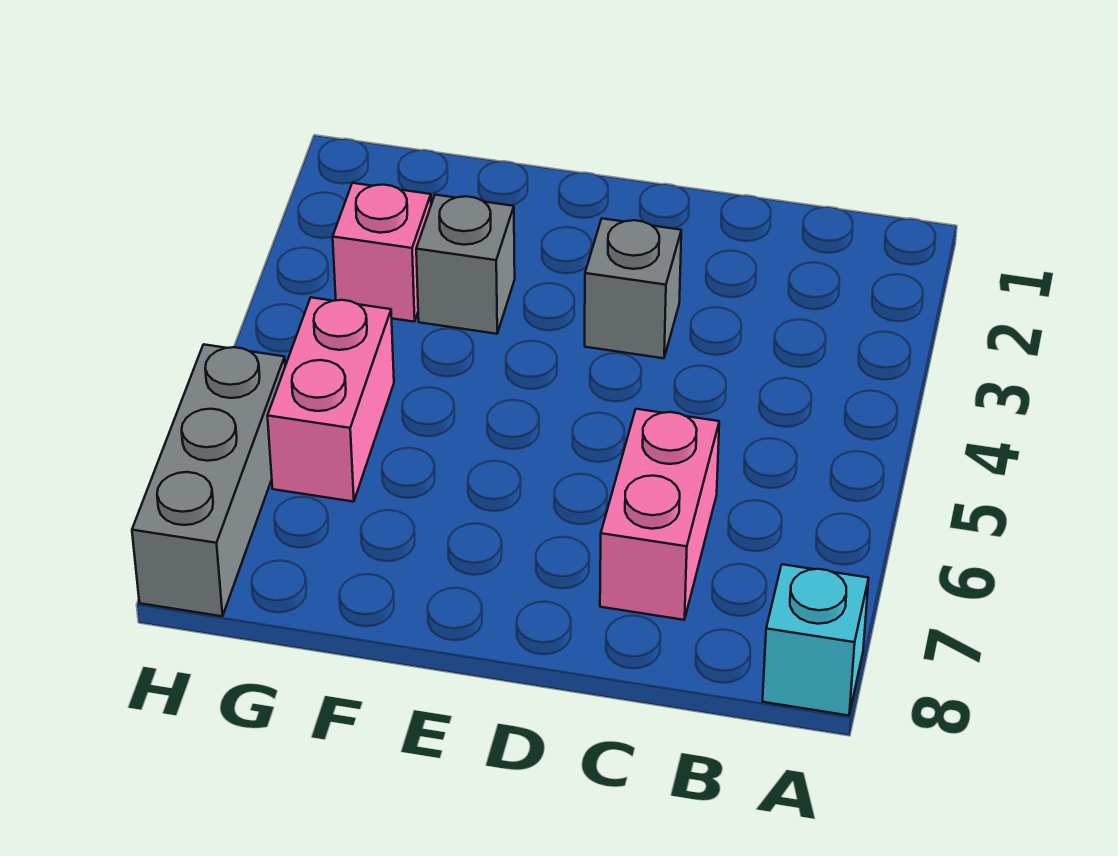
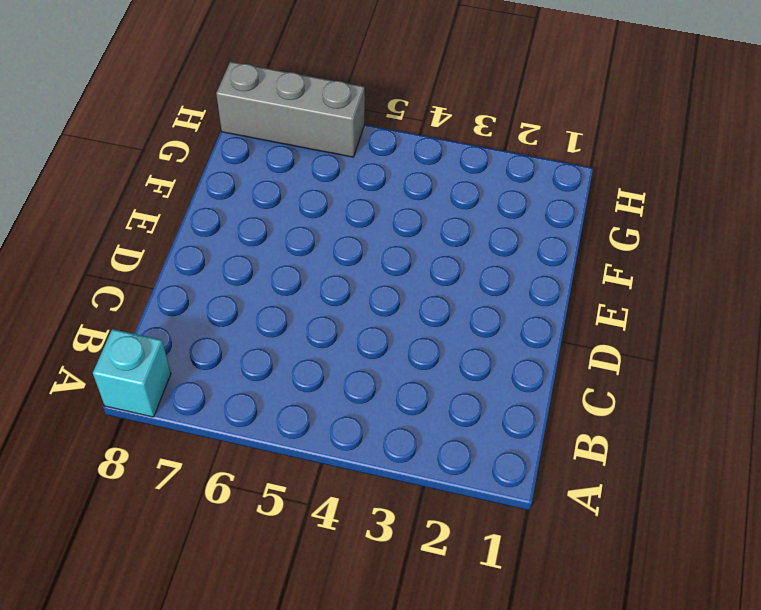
none -> pink brick C6:C7 level 1
none -> grey brick D3 level 1

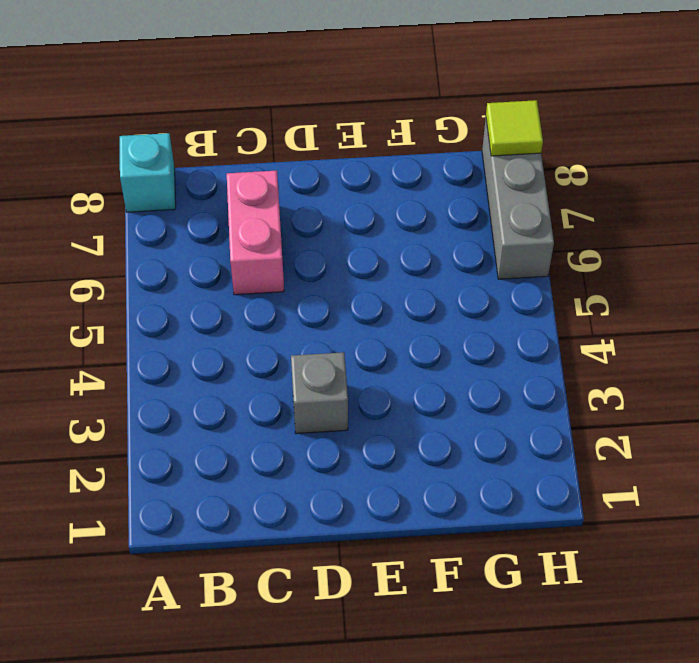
lime tile H8 level 2 -> none
none -> grey brick F3 level 1
none -> pink brick G3 level 1

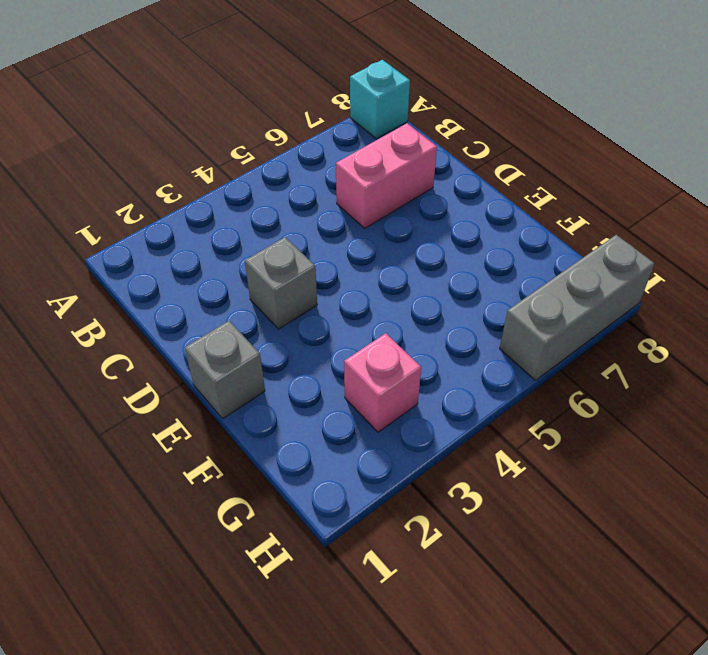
grey brick E1 level 1 -> grey brick F3 level 1
none -> pink brick G5:G6 level 1

